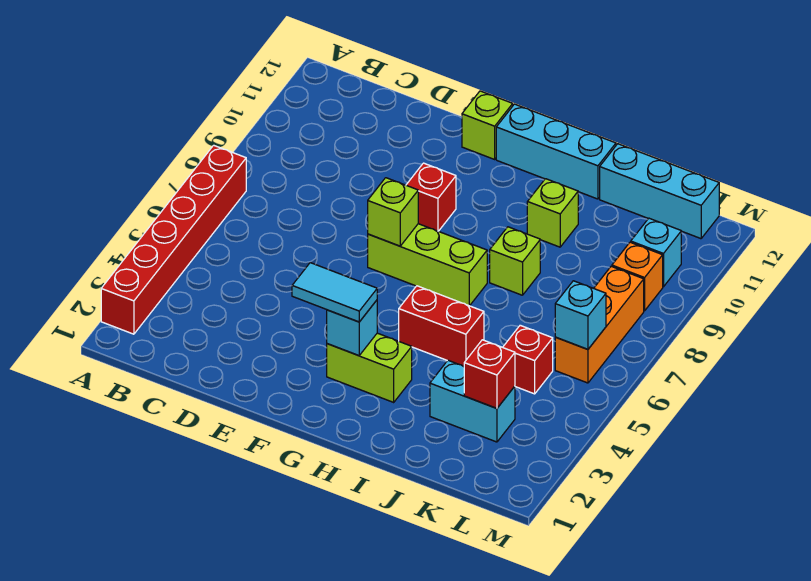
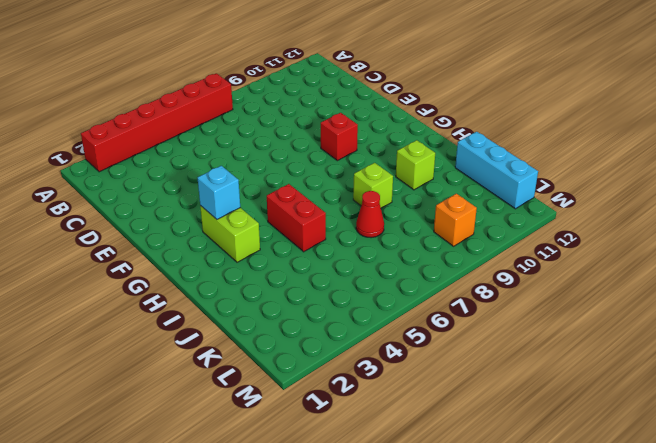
red cone J7 level 1 -> none
none -> lime brick F7:H7 level 1
none -> lime brick F12 level 1
none -> cyan brick G12:I12 level 1

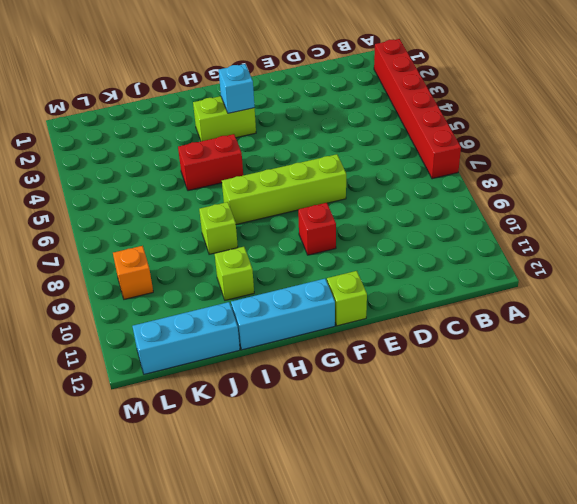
lime brick E7:H7 level 1 -> lime brick F7:H7 level 1
none -> cyan brick J3:K3 level 1
none -> red brick K5 level 1
none -> orange brick L6:L8 level 1

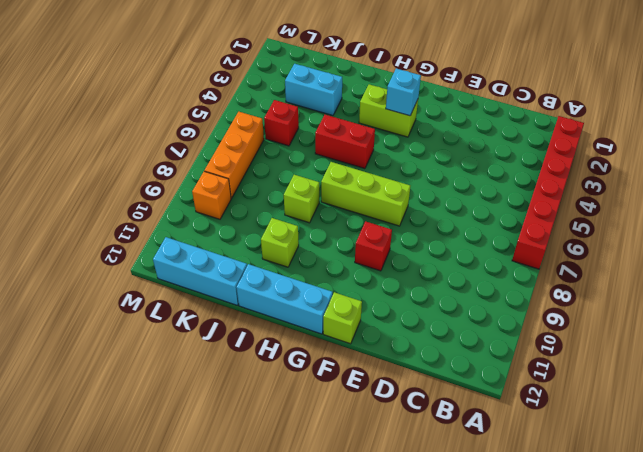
none -> cyan brick L10 level 1
none -> lime brick F7 level 2
none -> red brick K3 level 2

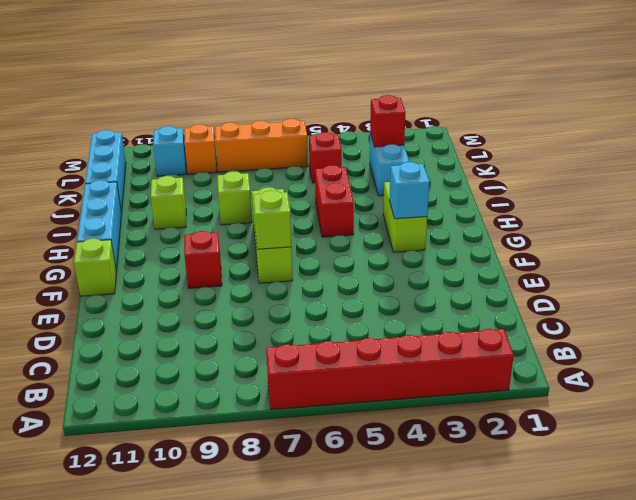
none -> cyan brick L6 level 2
none -> cyan tile F3:G3 level 3

